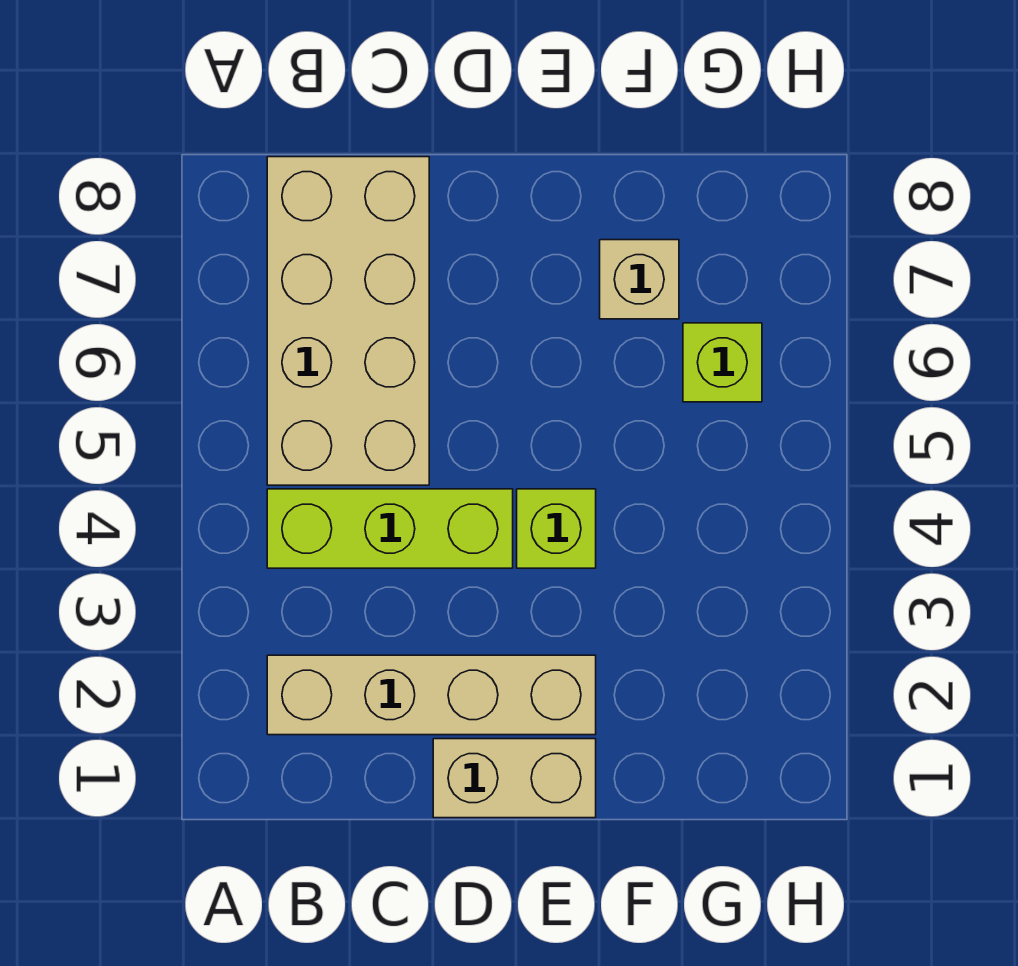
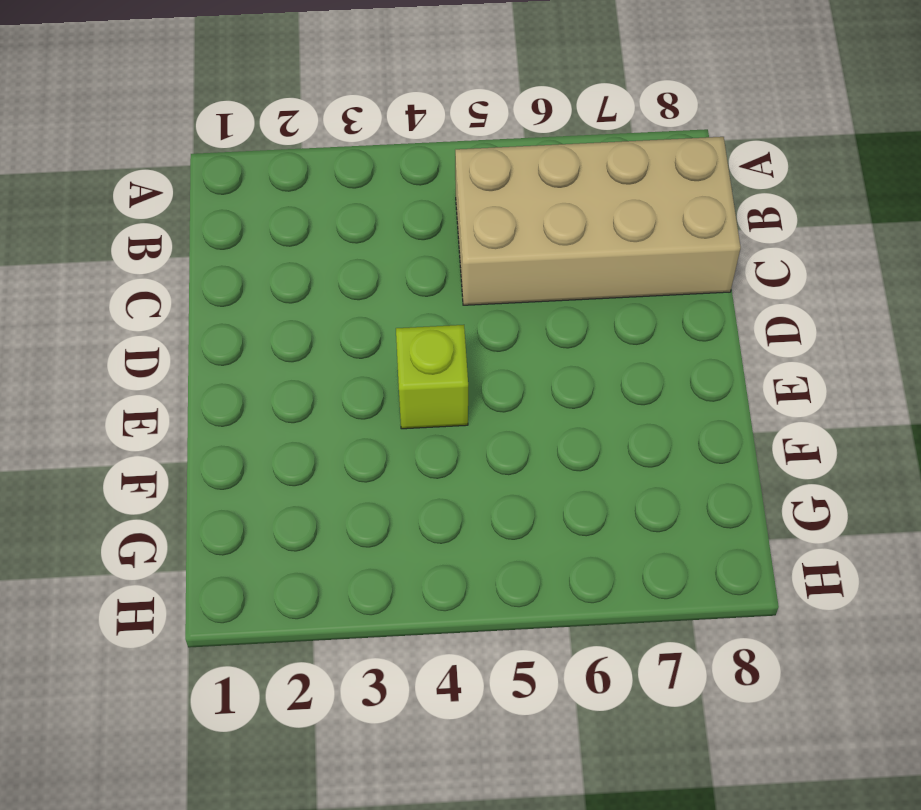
none -> tan brick B2:E2 level 1
none -> lime brick B4:D4 level 1

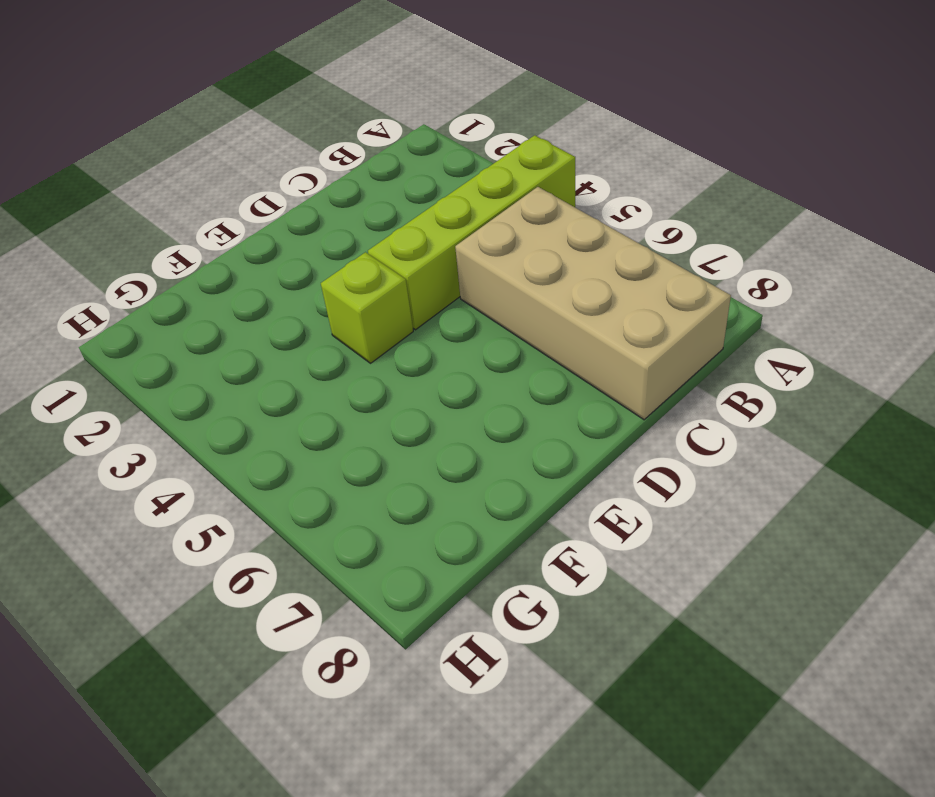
lime brick A4:D4 level 1 -> lime brick B4:D4 level 1
none -> tan brick B2:E2 level 1
none -> tan brick D1:E1 level 1

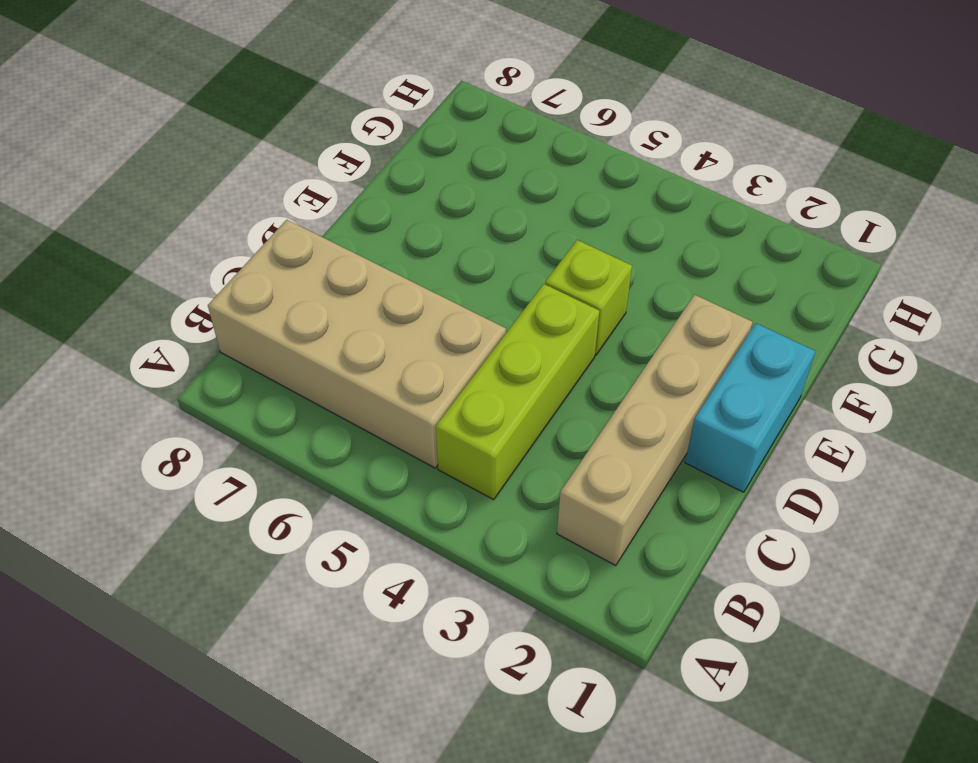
cyan brick D1:E1 level 1 -> tan brick D1:E1 level 1
none -> tan brick F7 level 1
none -> lime brick G6 level 1

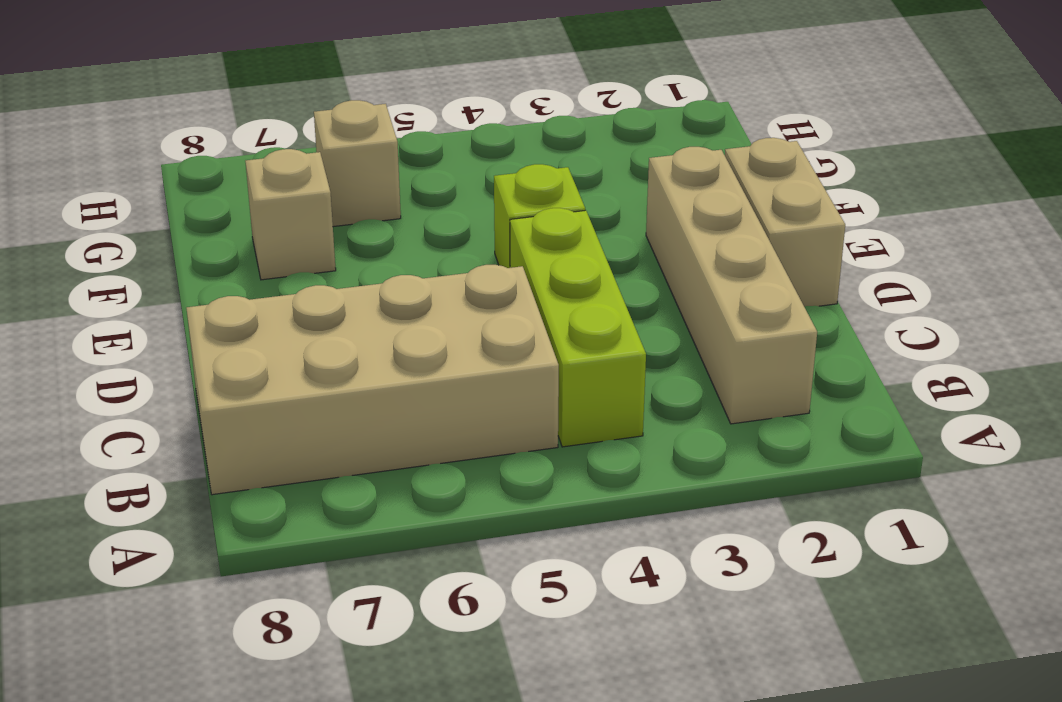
tan brick G6 level 1 -> lime brick G6 level 1

